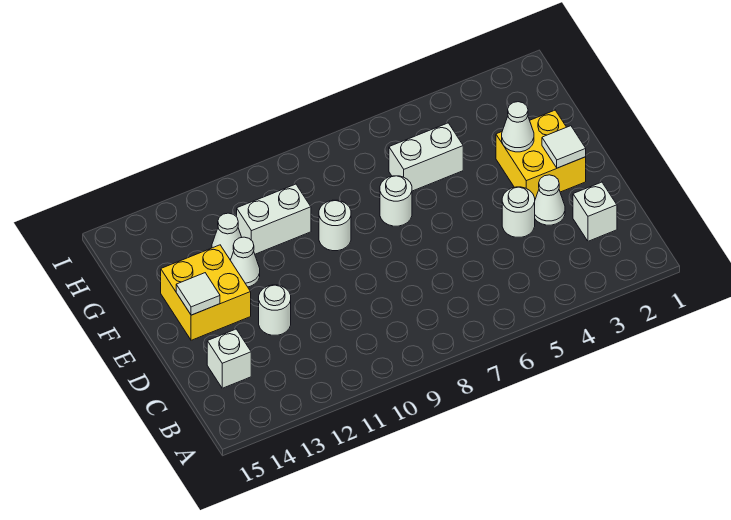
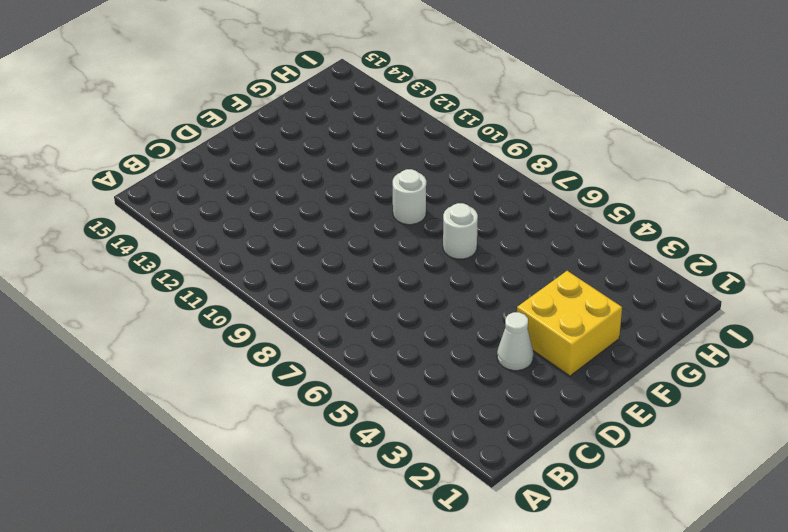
none -> white brick C2 level 1
none -> white brick C14 level 1
none -> white round brick D4 level 1

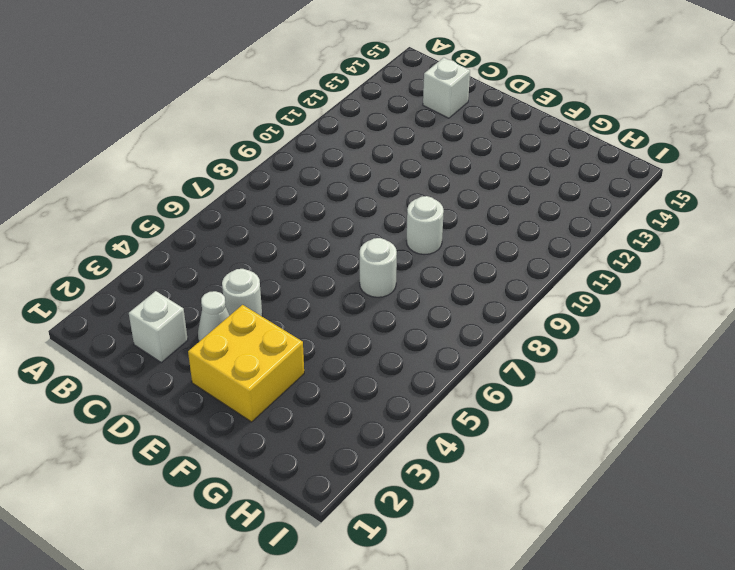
none -> white round brick D12 level 1
none -> yellow brick E13:F14 level 1
none -> white cone F12 level 1

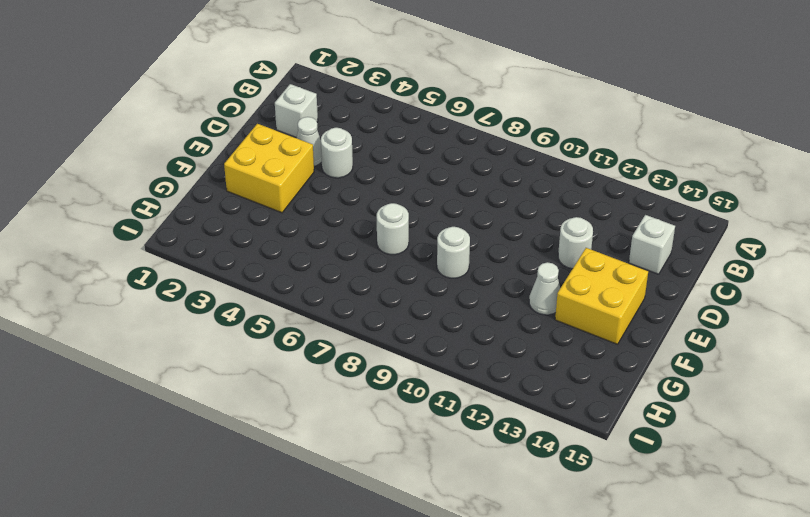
none -> white brick G5:G6 level 1
none -> white brick G10:G11 level 1
none -> white cone G12 level 1

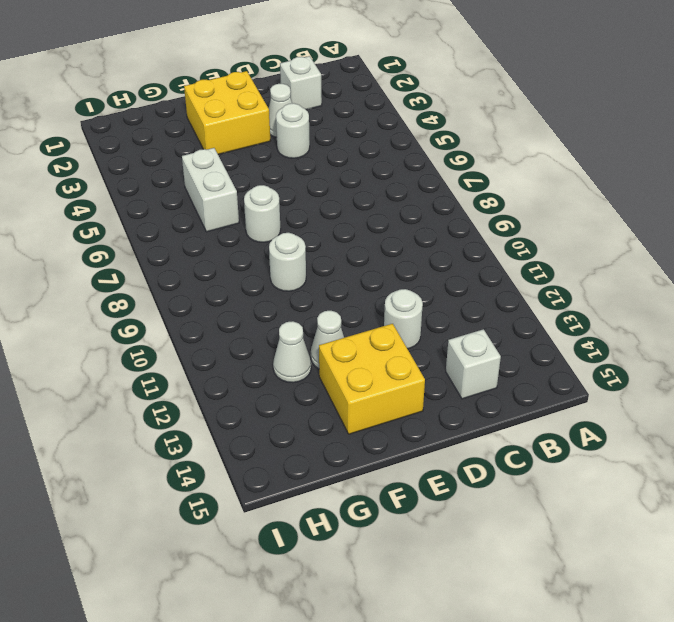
none -> white brick G10:G11 level 1
none -> white tile E2 level 2
none -> white tile E14 level 2

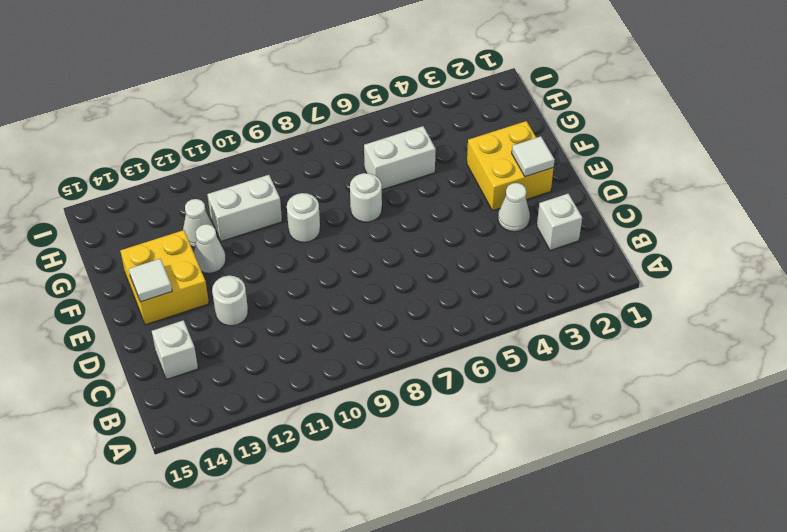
none -> white round brick D4 level 1
none -> white cone F3 level 2

